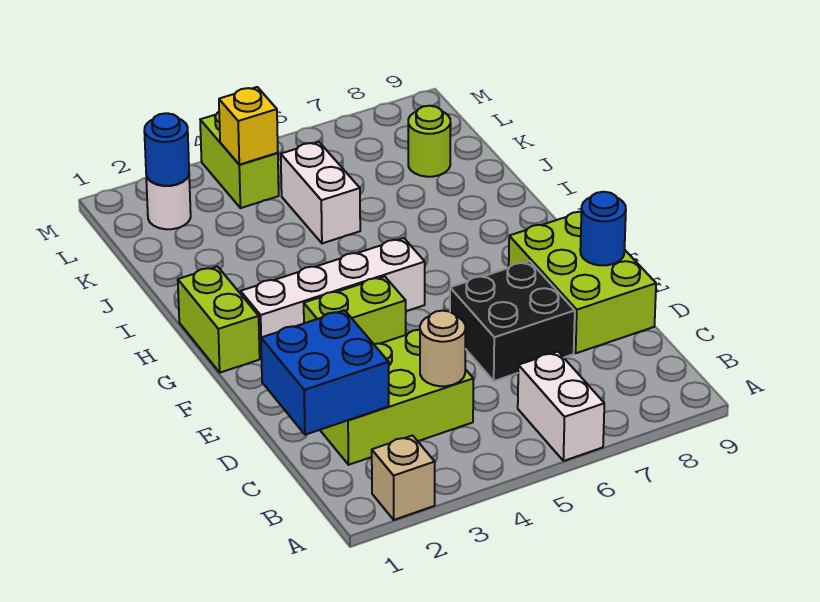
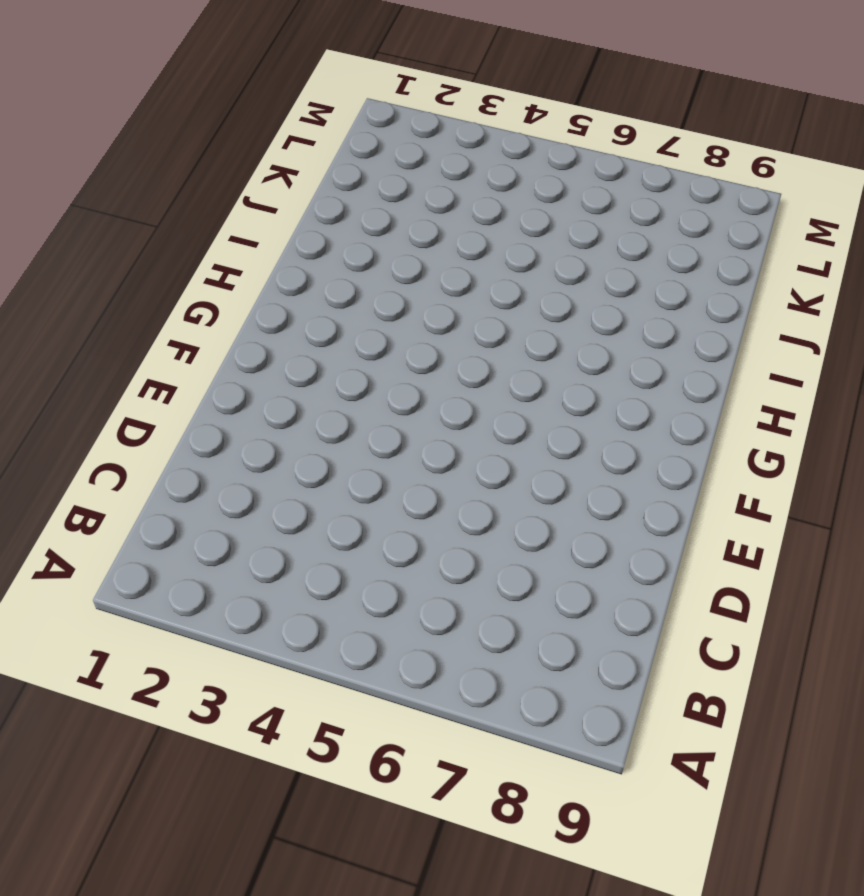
none -> tan brick A2 level 1
none -> white brick A6:B6 level 1
none -> lime brick C2:D4 level 1

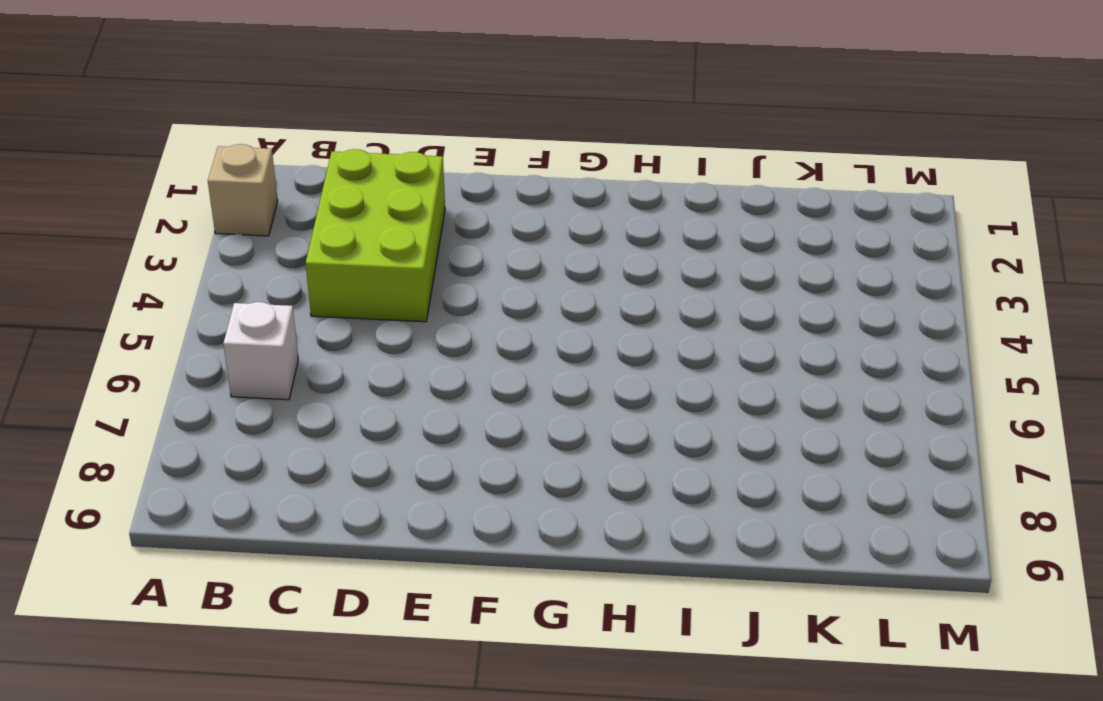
white brick B6 level 1 -> white brick A6:B6 level 1
none -> black brick D6:E7 level 1
none -> lime brick D8:F9 level 1
none -> lime brick F3:F4 level 1

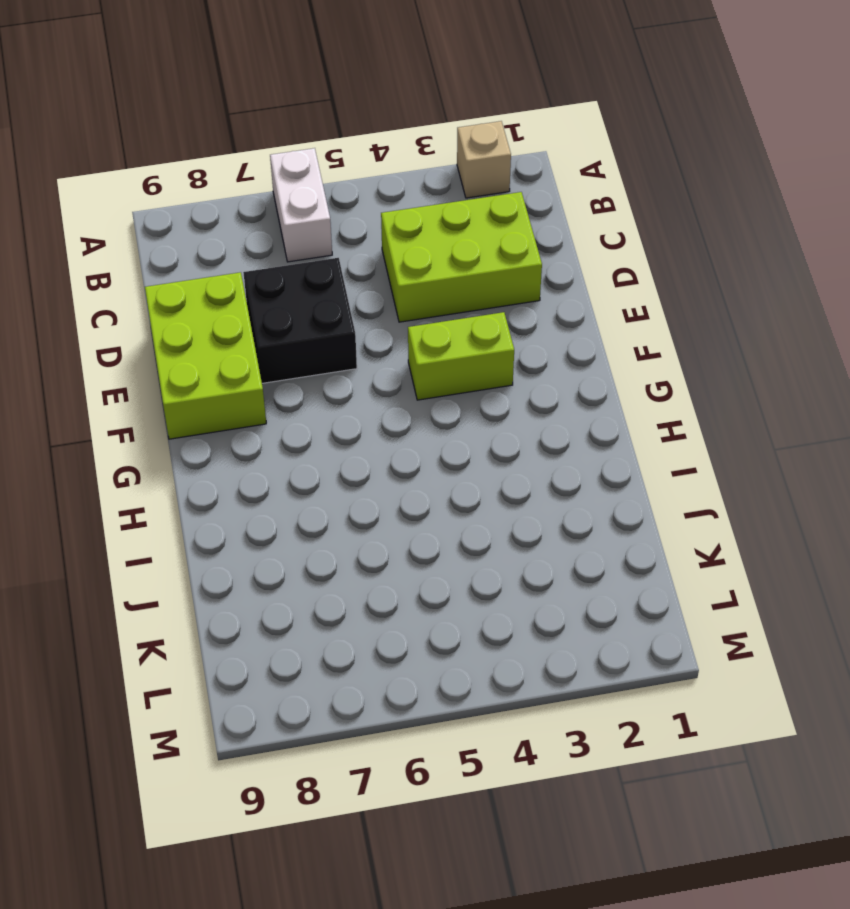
none -> lime brick G1:H1 level 1
none -> white brick G2:G5 level 1
none -> white brick J5:K5 level 1

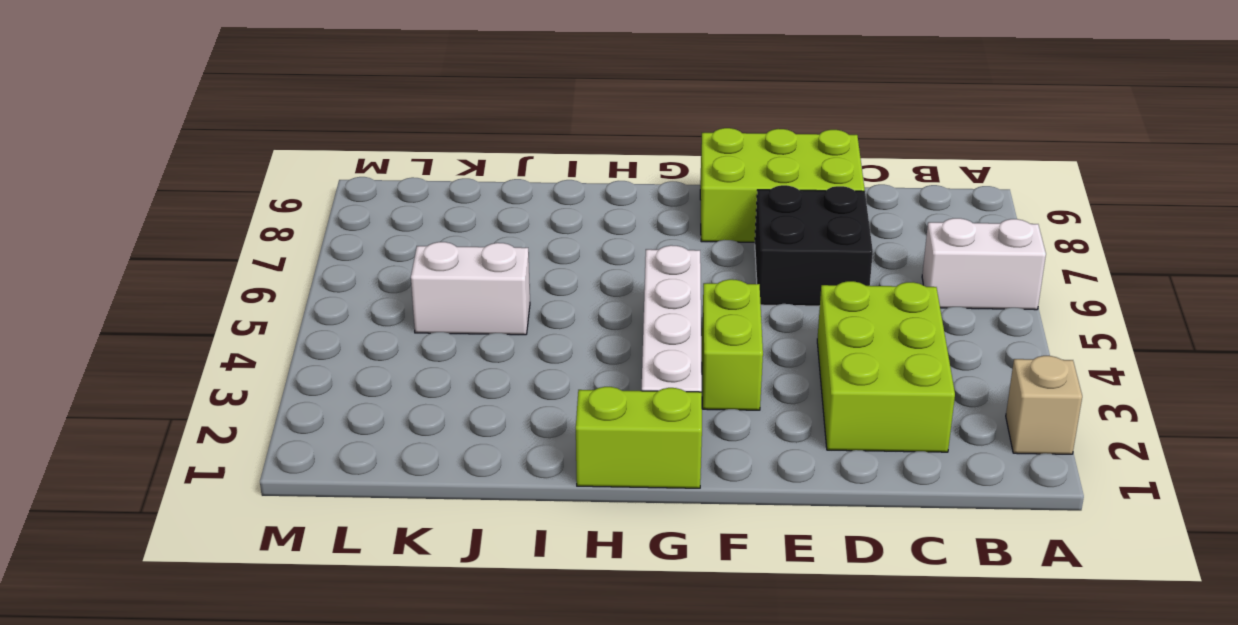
none -> lime round brick K8 level 1
none -> white round brick L2 level 1
none -> lime brick L4:M4 level 1

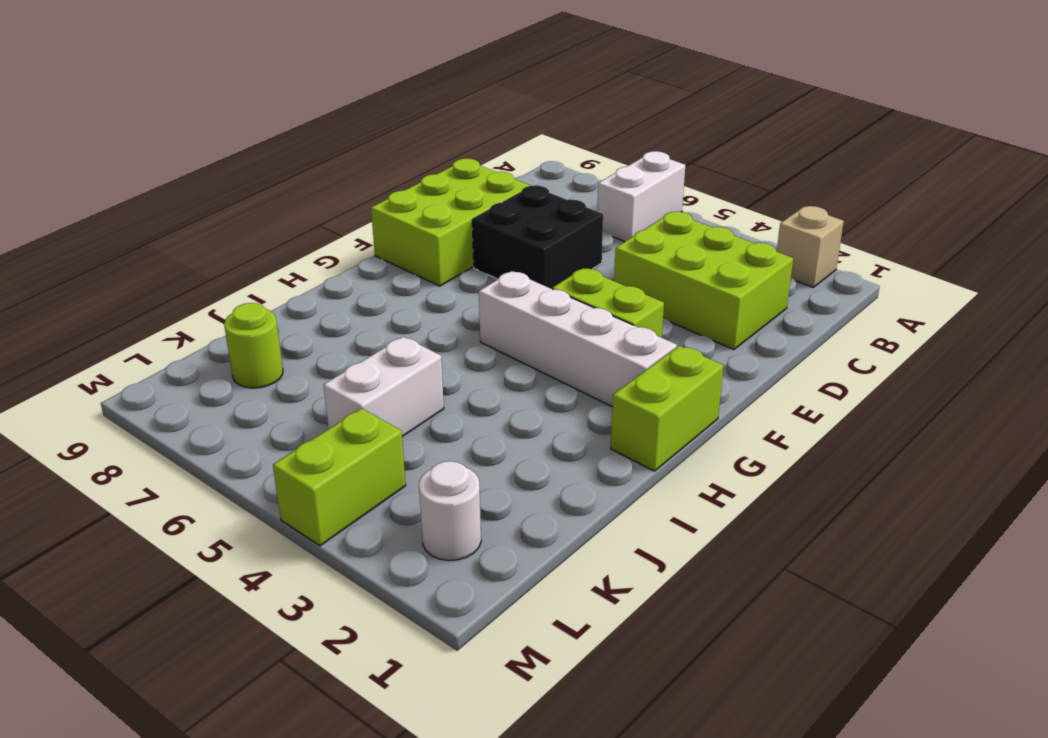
none -> blue brick C1:D2 level 2
none -> tan round brick C4 level 2
none -> blue round brick E9 level 2

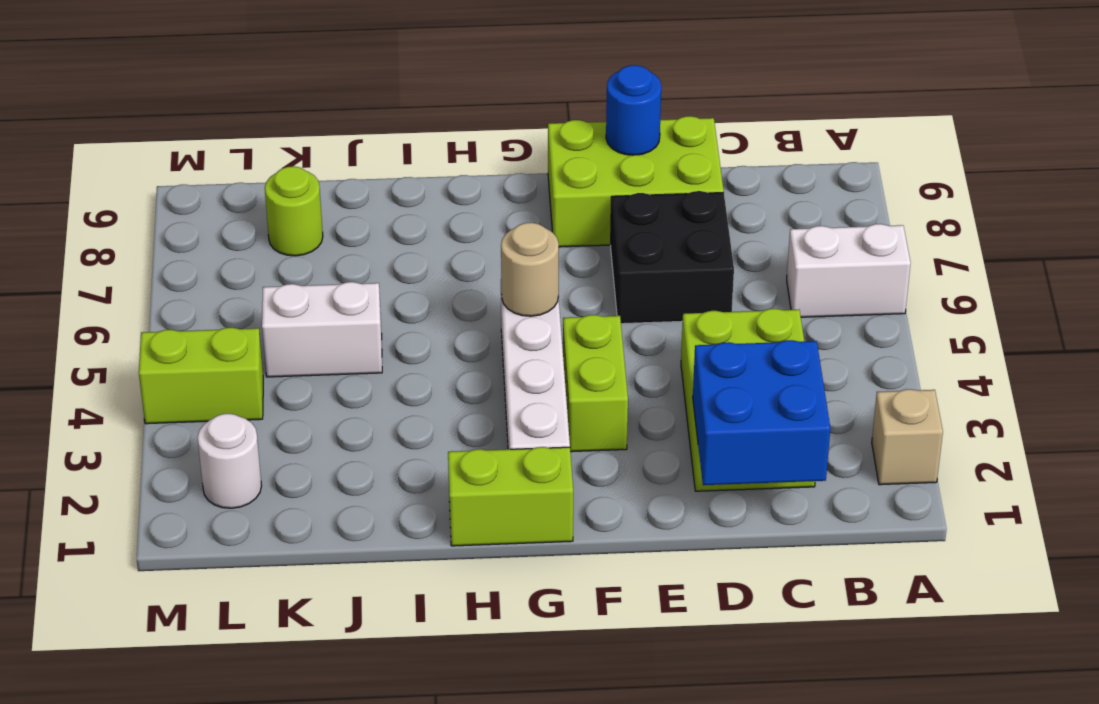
tan round brick G5 level 2 -> tan round brick C4 level 2
none -> blue round brick L2 level 2
none -> yellow brick L4 level 2

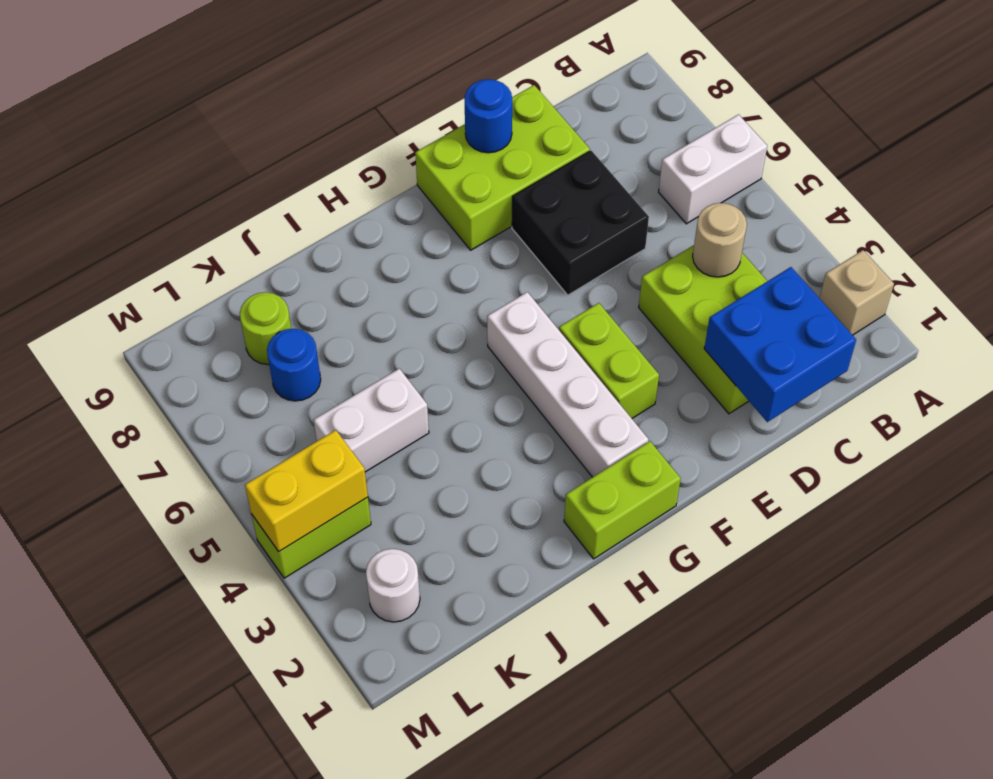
blue round brick K7 level 1 -> blue round brick L2 level 2
yellow brick L4:M4 level 2 -> yellow brick L4 level 2

